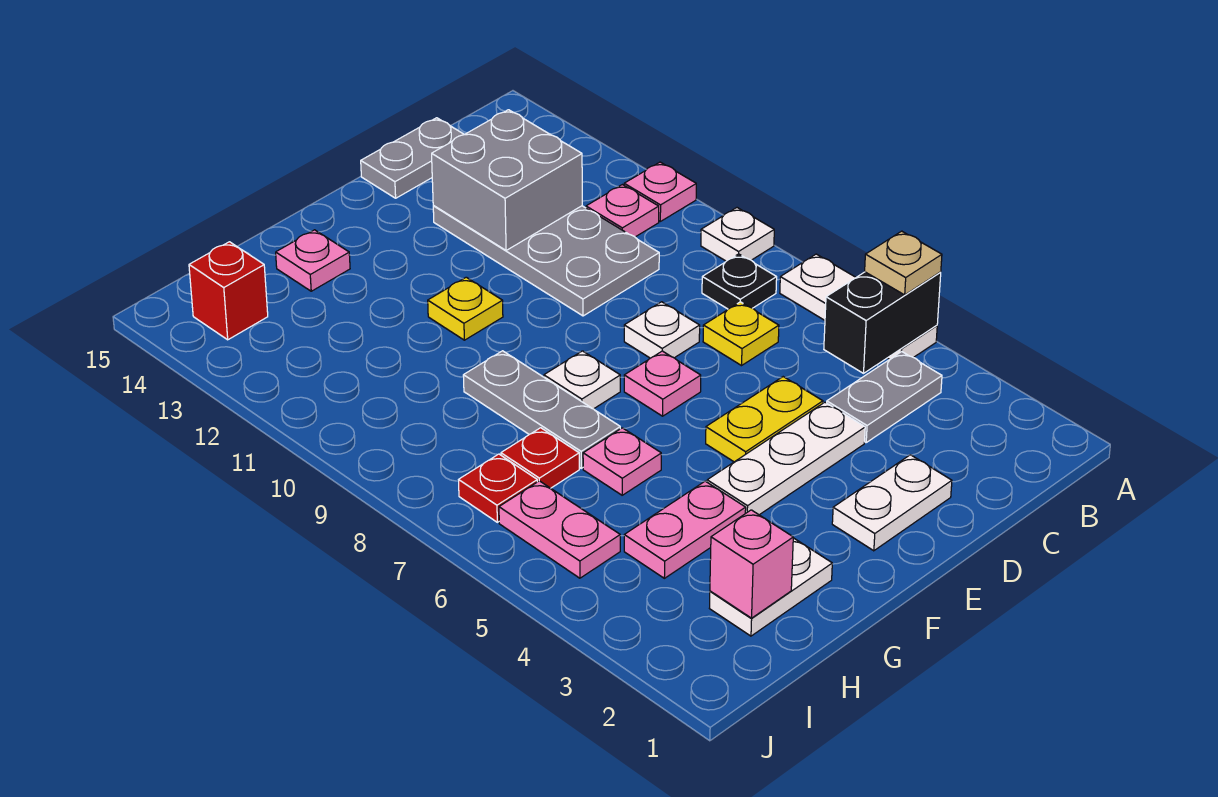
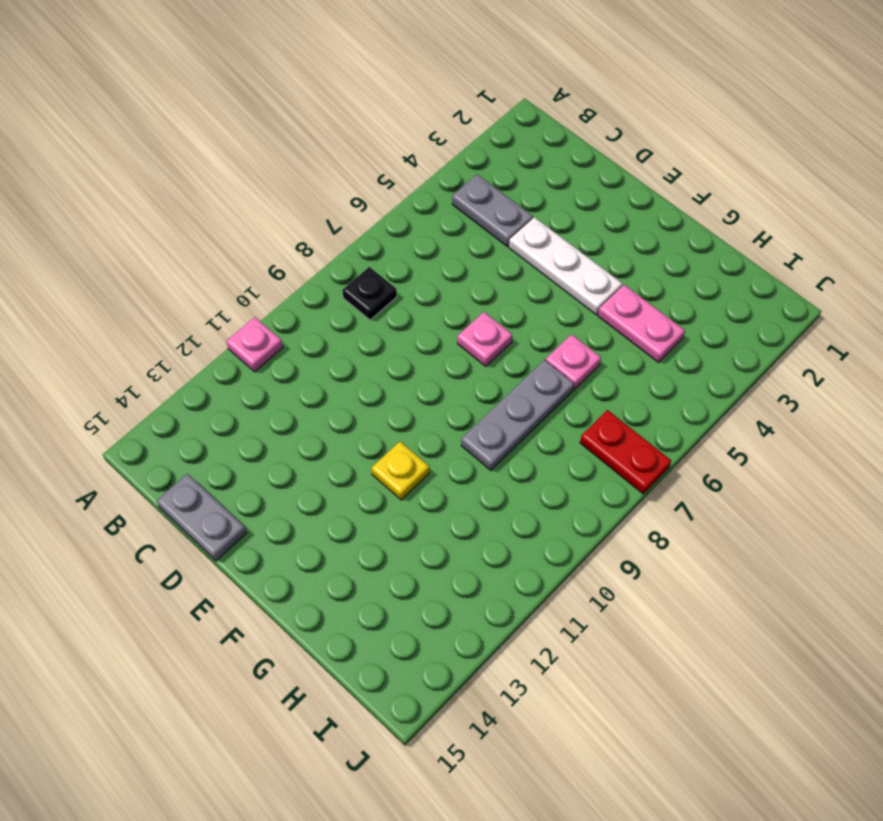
red plate I7:J7 level 1 -> red plate I7 level 1
none -> white plate A5:A7 level 1
none -> white plate A9 level 1
none -> pink plate B11 level 1

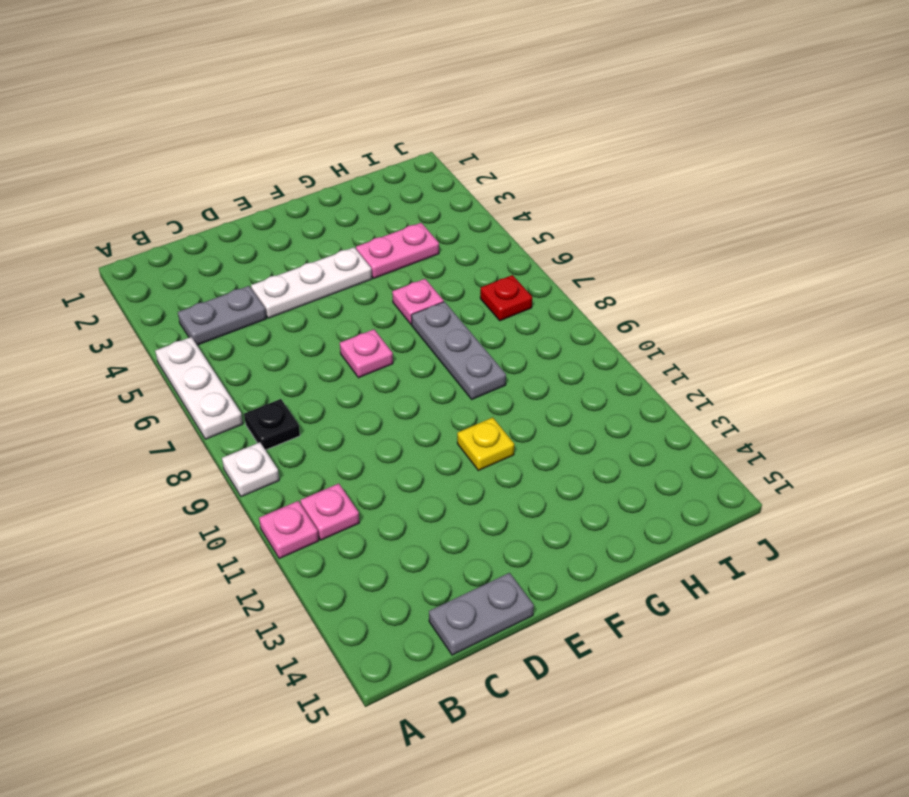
none -> yellow plate C7 level 1
none -> grey plate C10:D13 level 1
none -> white plate D2:E2 level 1

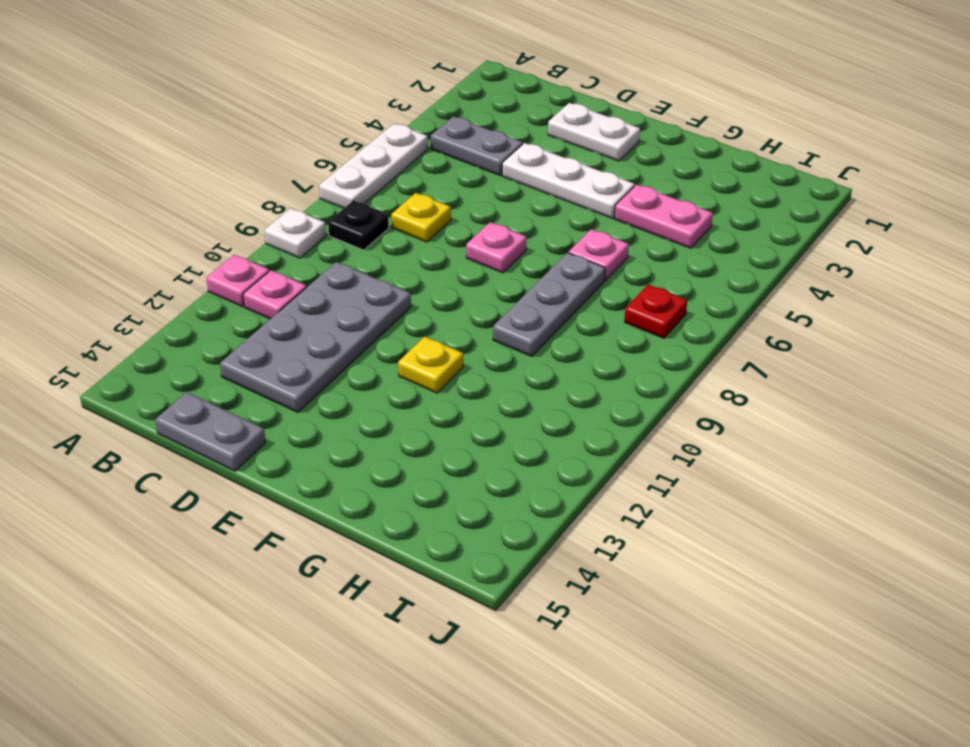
none -> yellow plate D5:E5 level 1
none -> white plate D8 level 1
none -> white plate F8 level 1

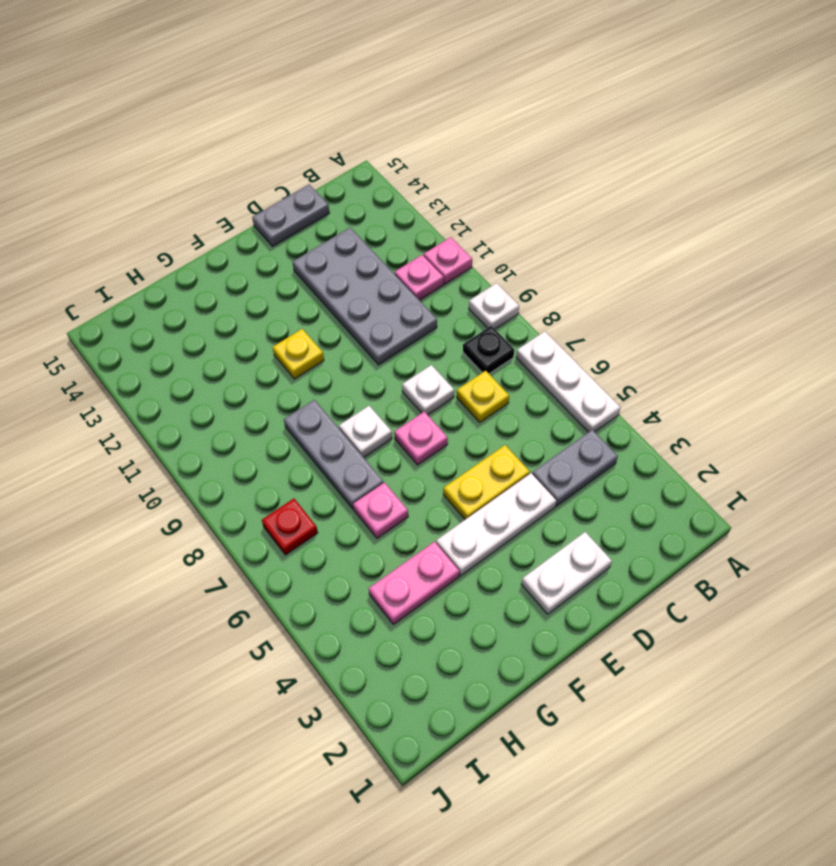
none -> white plate G2:H2 level 1
none -> pink plate G14 level 1
none -> red plate H7 level 1

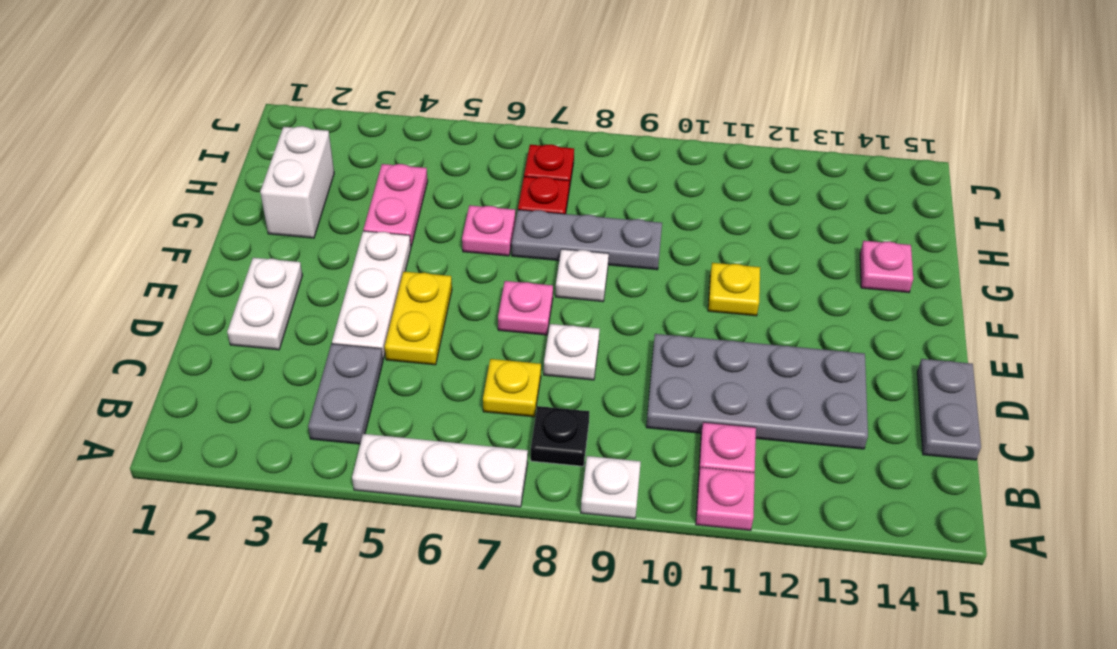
white brick G2:H2 level 1 -> white plate G2:H2 level 1
none -> pink plate I5:I6 level 1
none -> red brick I14 level 1
none -> black brick A5:B5 level 2

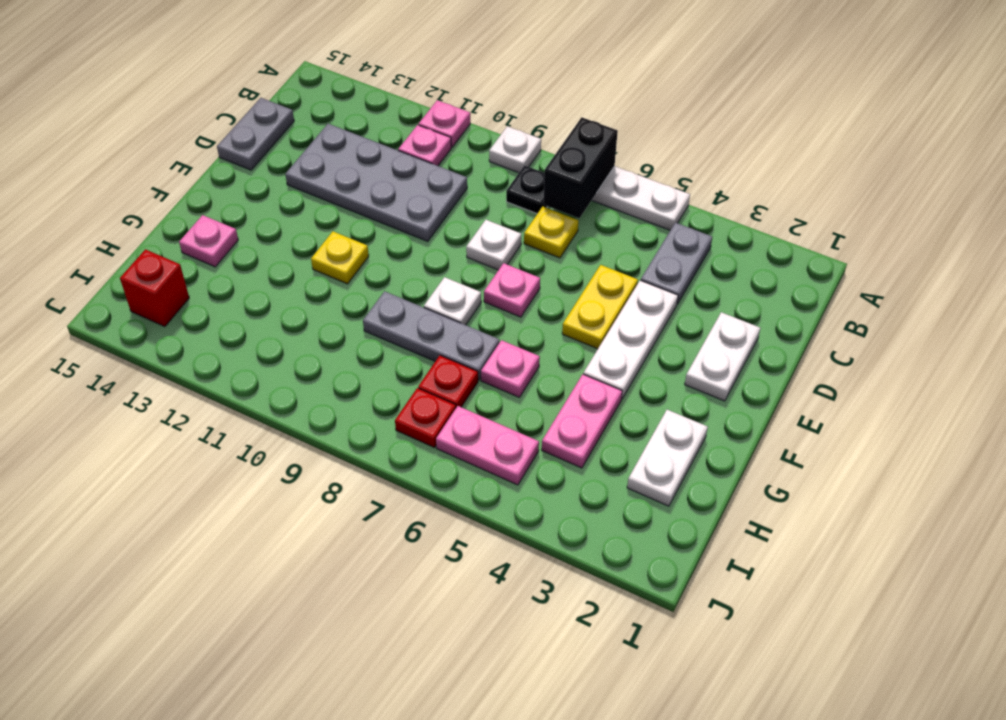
black brick A7:B7 level 2 -> black brick A5:B5 level 2
none -> grey brick C12:D13 level 2
none -> pink brick H2 level 2
none -> tan plate A5 level 3

